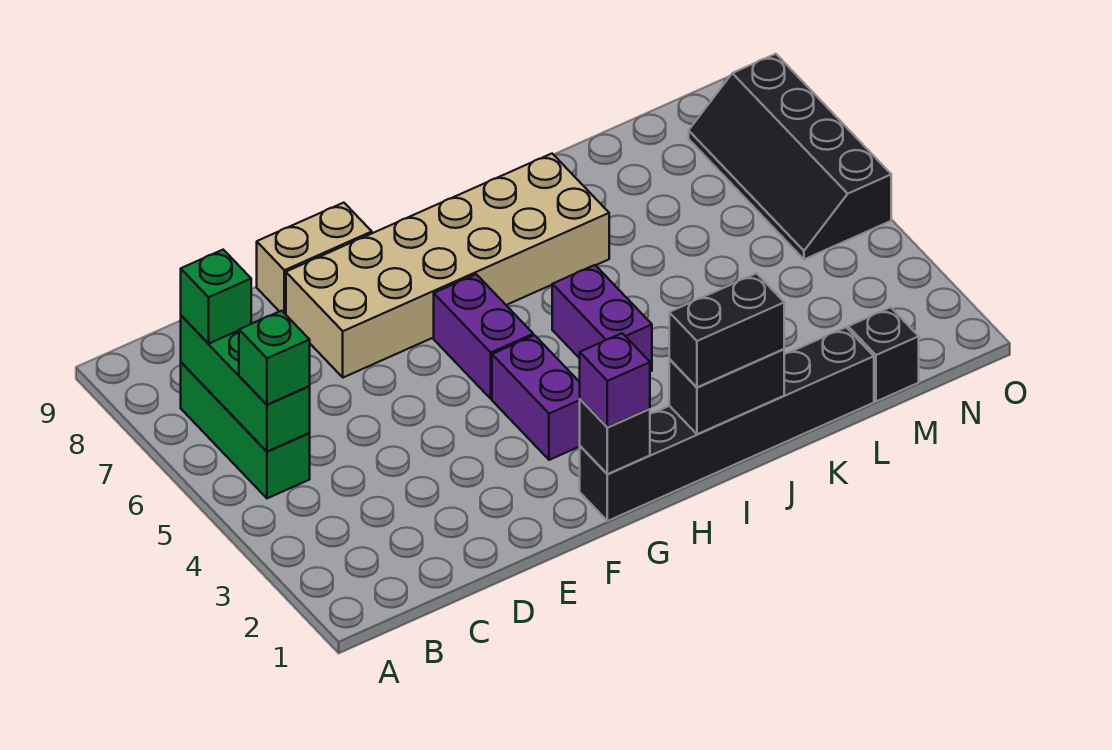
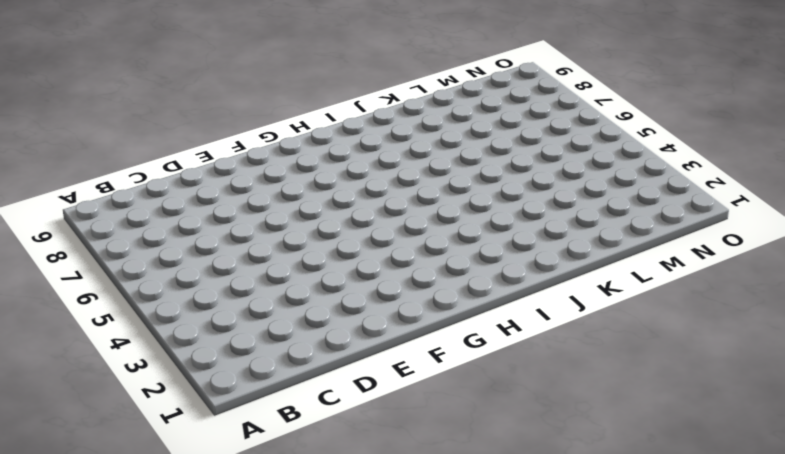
none -> green brick B5:B7 level 1
none -> tan brick E7:J8 level 1
none -> tan brick E9:F9 level 1

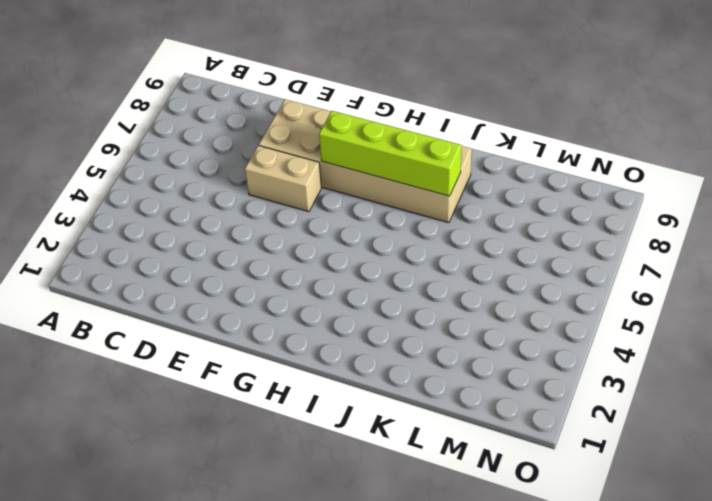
tan brick E6:F6 level 1 -> tan brick E9:F9 level 1
lime brick G7:J7 level 2 -> none
none -> green brick B5:B7 level 1
none -> black brick G1:L1 level 1
none -> purple brick G3:G4 level 1

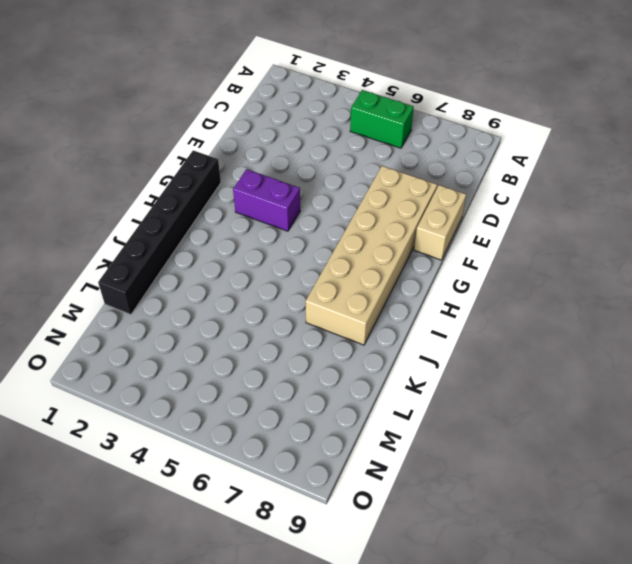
green brick B5:B6 level 1 -> green brick B5:B7 level 1
none -> purple brick G5:G6 level 1
none -> purple brick I4:I5 level 1
none -> black brick M1 level 1

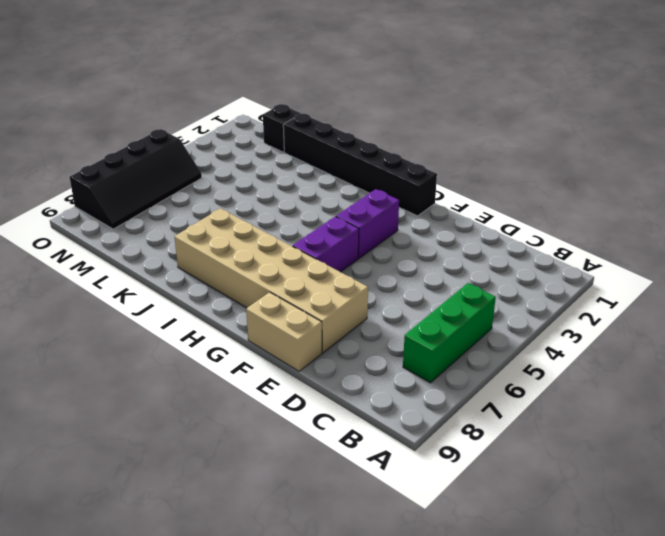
none -> purple brick I4:I5 level 1
none -> green brick B5:B7 level 2
none -> black brick G1 level 2

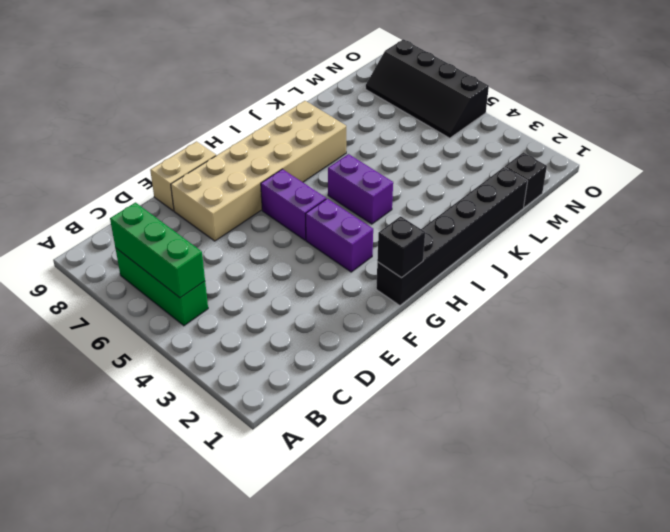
none -> black brick I1:J1 level 2
none -> green brick B5 level 3
none -> green brick B7 level 3

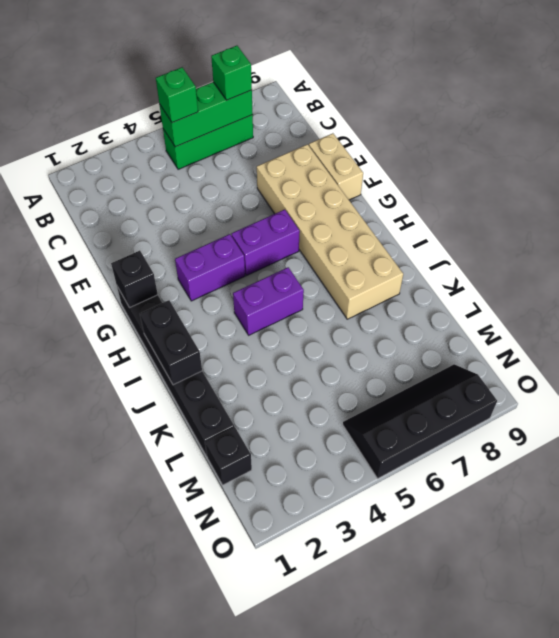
none -> purple brick G1 level 3
none -> black brick I1:J1 level 3

